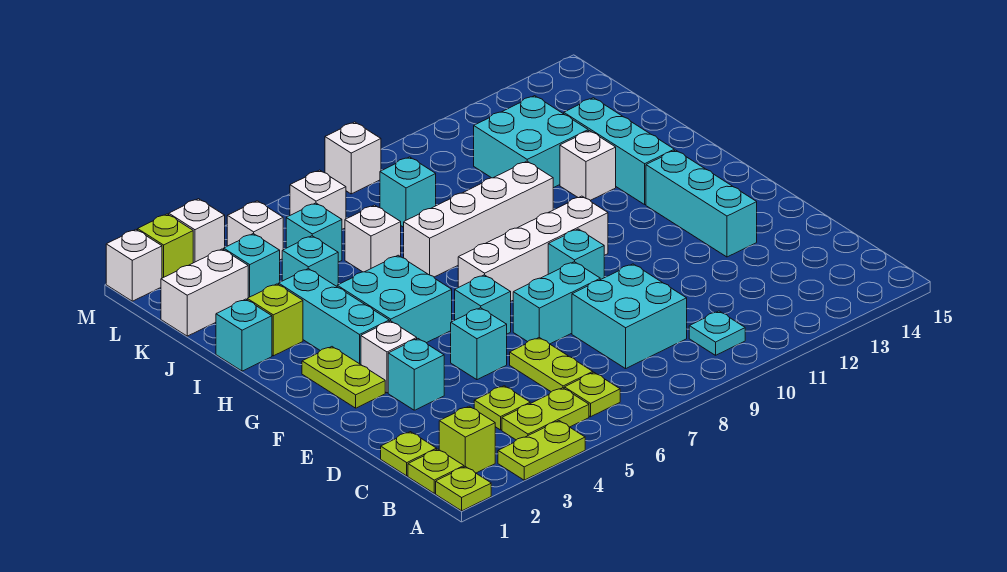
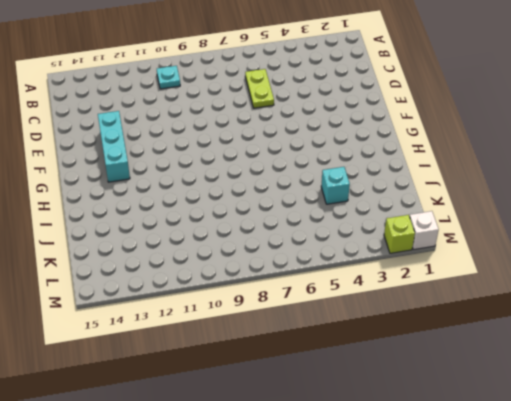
none -> lime plate A1 level 1
none -> lime plate A3:A4 level 1
none -> lime plate B1 level 1
none -> lime brick B2 level 1

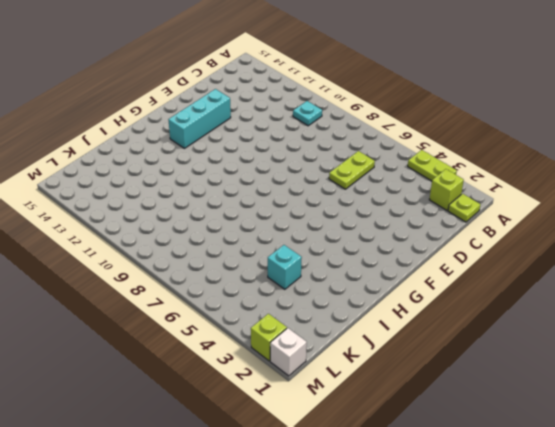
none -> lime plate A1 level 1
none -> lime plate B4:B5 level 1
none -> lime plate B6 level 1
none -> lime plate C1 level 1

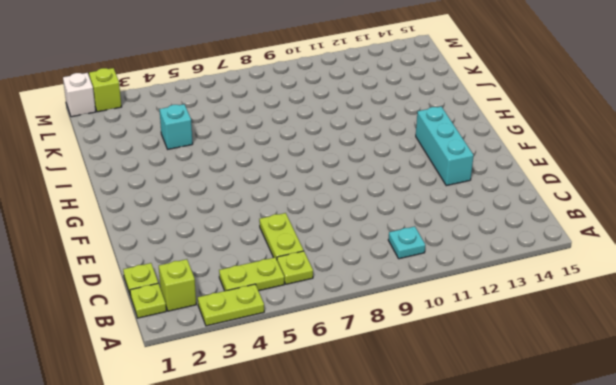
none -> lime plate A1 level 1
none -> lime plate C4 level 1
none -> cyan brick C8:D9 level 1
none -> cyan brick E3 level 1

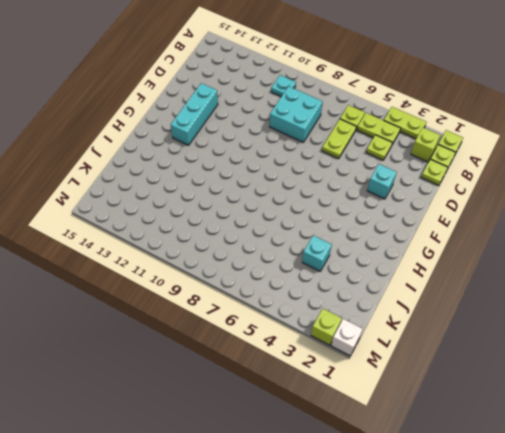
none -> cyan brick E5 level 1
none -> cyan brick E7:E8 level 1
none -> lime plate F2:G2 level 1
none -> white brick F3 level 1

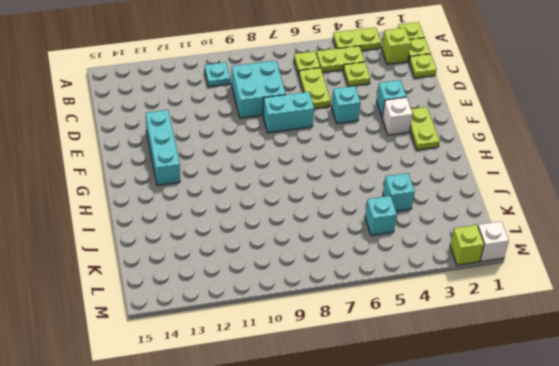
none -> cyan brick F6 level 1
none -> cyan brick F9 level 1
none -> cyan brick G3:I3 level 1
none -> cyan brick G4:H5 level 1

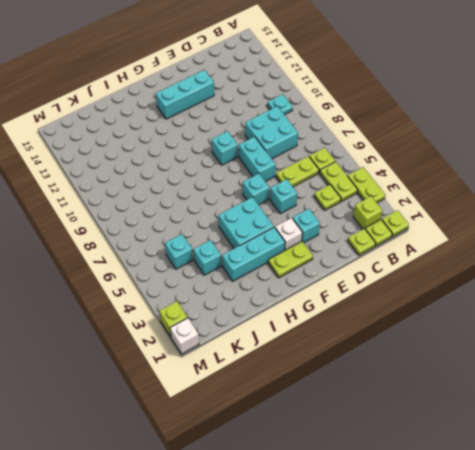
none -> white brick G7:G10 level 1
none -> cyan brick H13:J13 level 1
none -> cyan brick I1 level 1
none -> lime brick I2 level 1

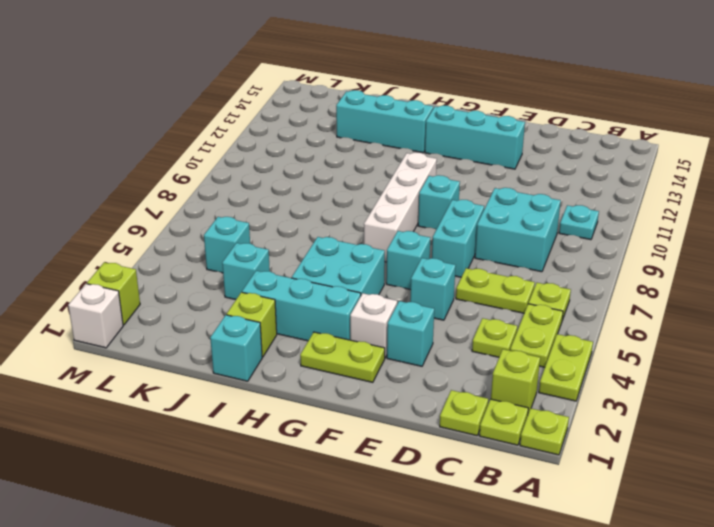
none -> white brick I7:I10 level 1
none -> white brick I12 level 1
none -> white brick J6 level 1
none -> cyan brick J11:K12 level 1

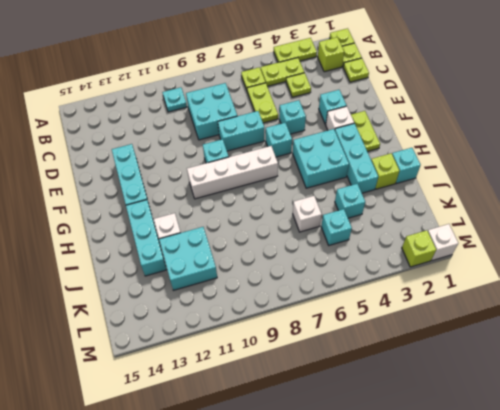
none -> white brick I7:I10 level 1
none -> white brick K1:K2 level 1
none -> cyan brick K3 level 1
none -> cyan brick K8 level 1

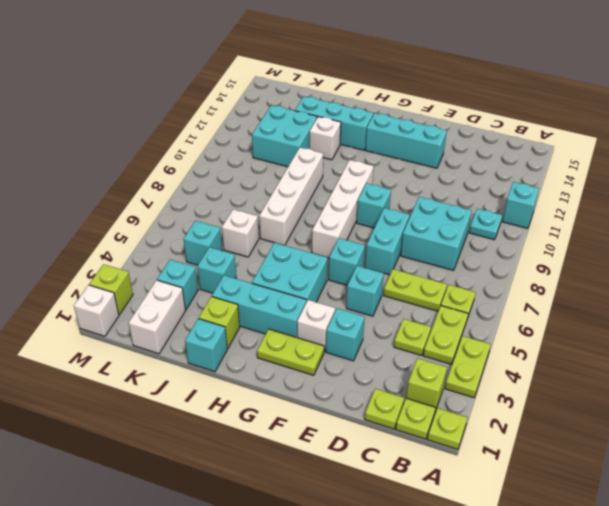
cyan brick A11 level 1 -> cyan brick K8 level 1
none -> white brick L4 level 1
none -> white brick L6 level 1
none -> white brick M3 level 1
none -> white brick M8 level 1

